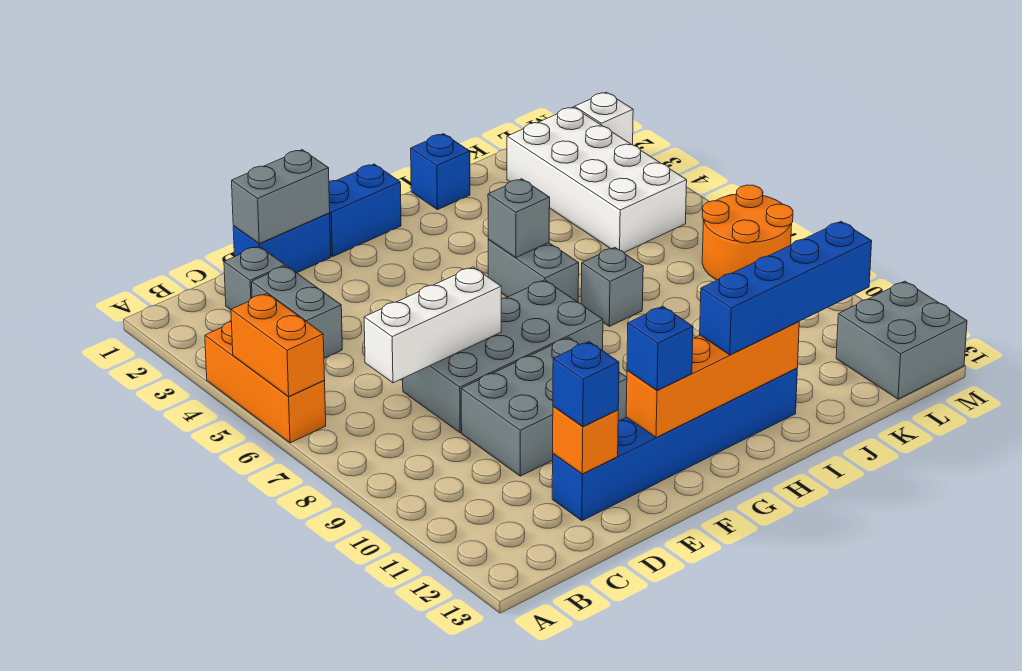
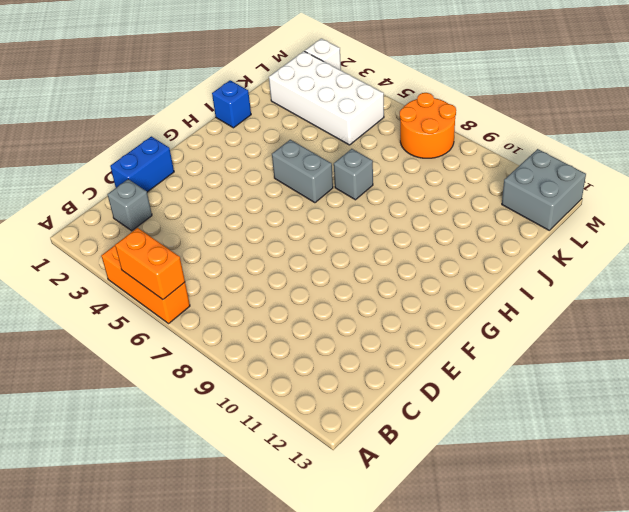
none -> grey brick C3:C4 level 1
none -> grey brick D7:G8 level 1
none -> grey brick D9:F10 level 1

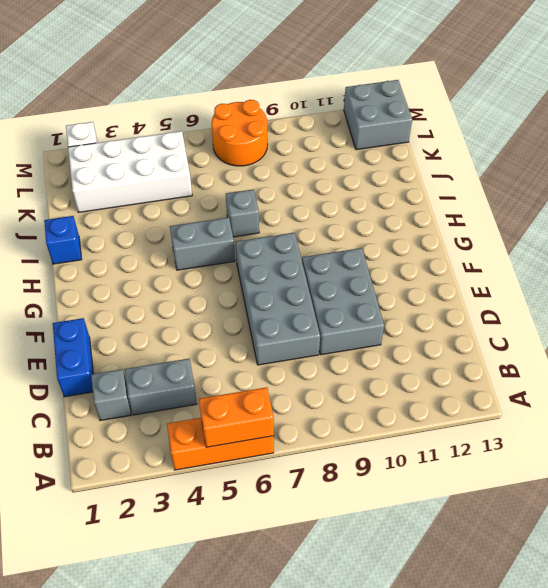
none -> blue brick D12:I12 level 1
none -> blue brick F1:G1 level 1
none -> white brick C7:E7 level 2

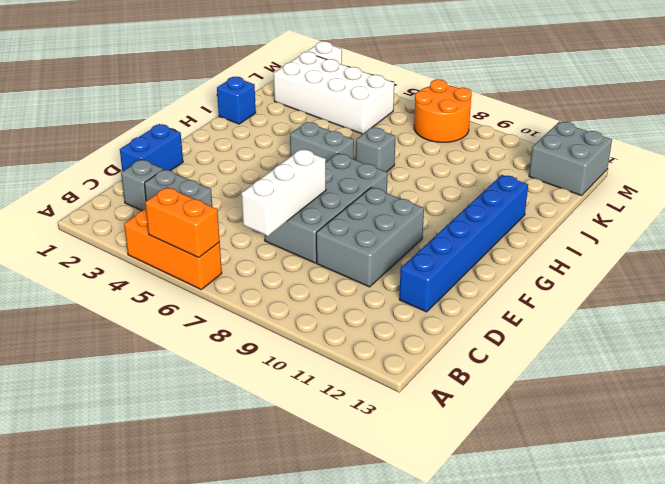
none -> blue brick F1:G1 level 1
none -> grey brick D1:E1 level 2
none -> orange brick D12 level 2

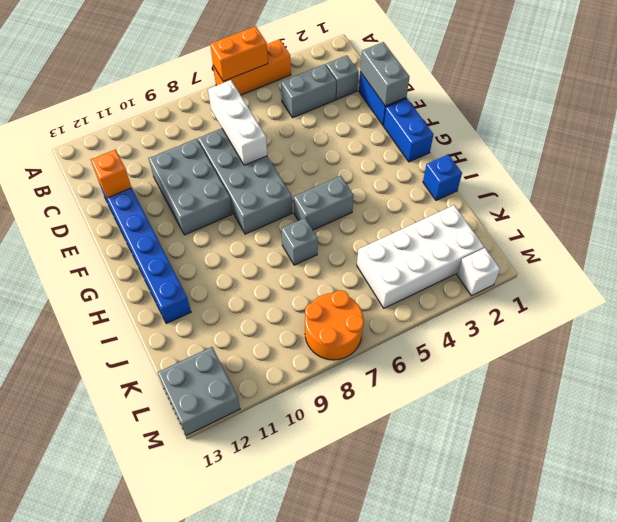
none -> orange brick F12:I12 level 2
none -> grey brick H5 level 2
none -> blue brick D12 level 3

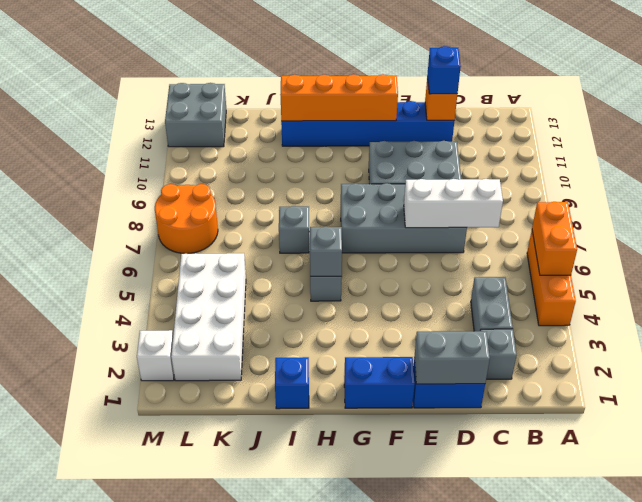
none -> blue brick F12 level 3
none -> blue brick H12:K12 level 3

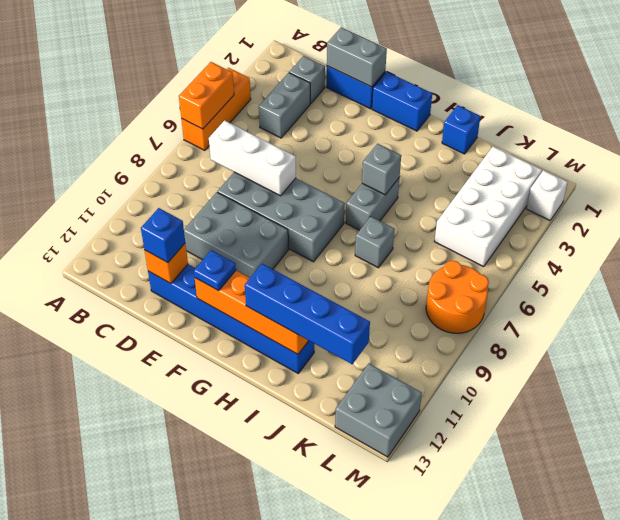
blue plate F12 level 3 -> blue brick F12 level 3

